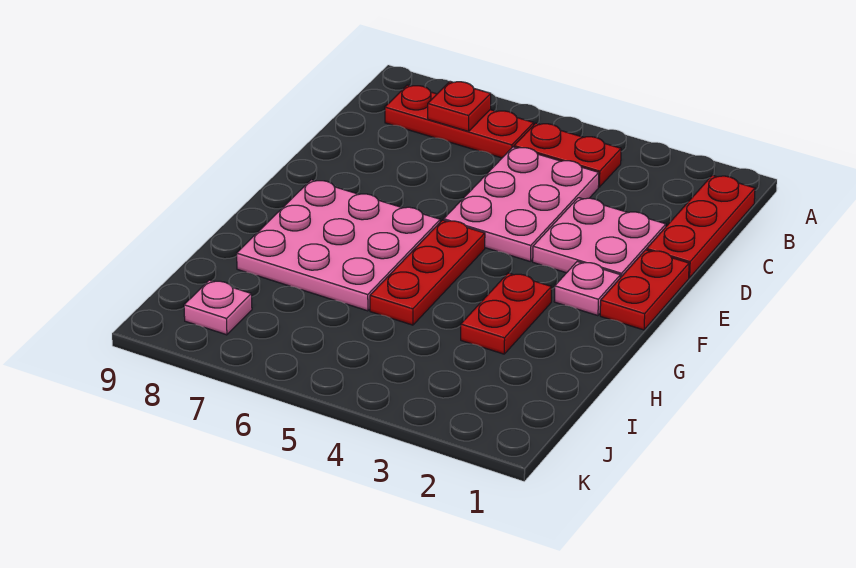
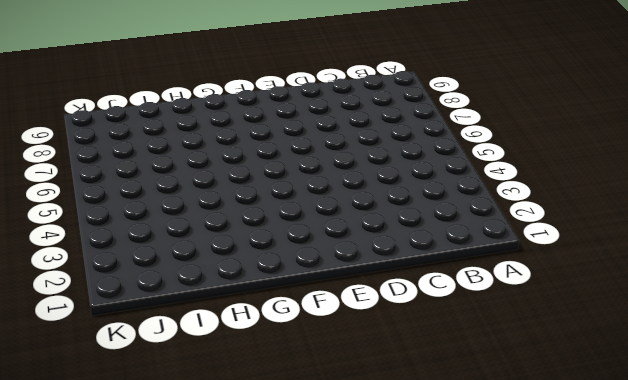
none -> red plate B1:D1 level 1
none -> red plate B4:B5 level 1
none -> red plate B6:B8 level 1

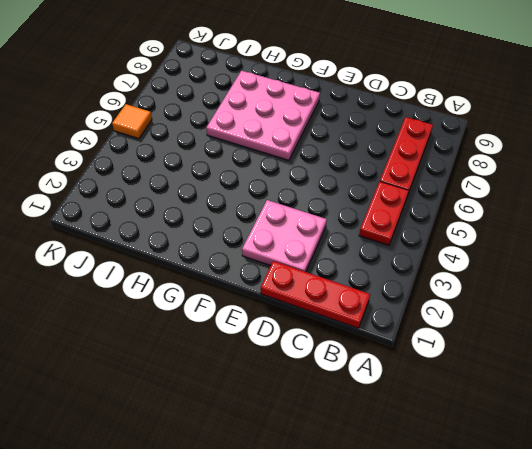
orange tile K5 level 1 -> none
none -> pink plate C4:E5 level 1
none -> red plate E1:F1 level 1
none -> pink plate F2 level 1

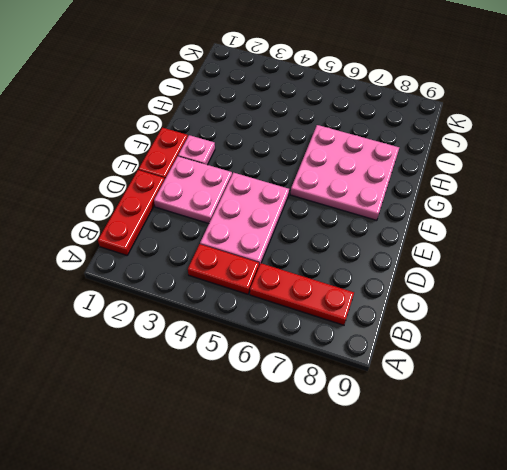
none -> red plate F5:H5 level 1
none -> red plate G3:H3 level 1
none -> pink plate J8 level 1

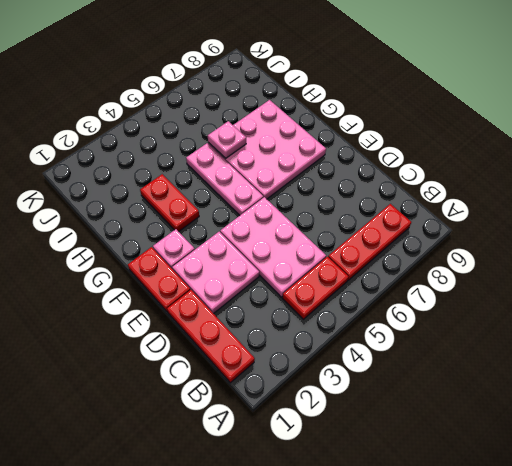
pink plate F5:H5 level 1 -> red plate F5:H5 level 1
pink plate H6 level 2 -> pink plate J8 level 1
none -> red plate B7 level 2

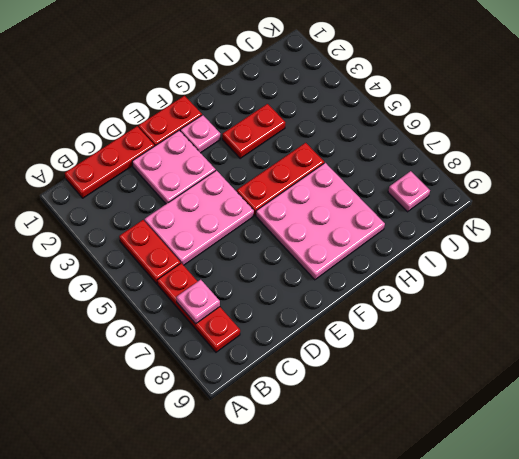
pink plate B7 level 2 -> red plate B7 level 2

